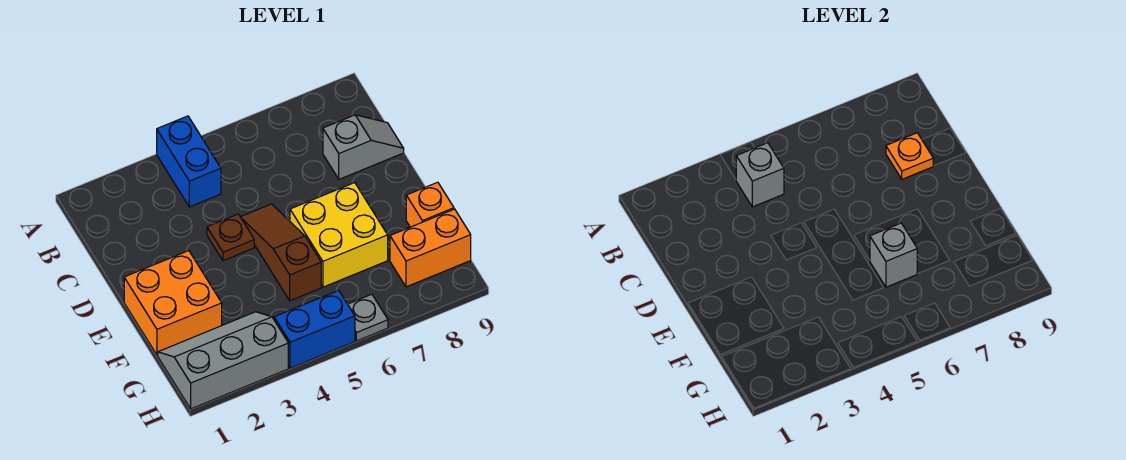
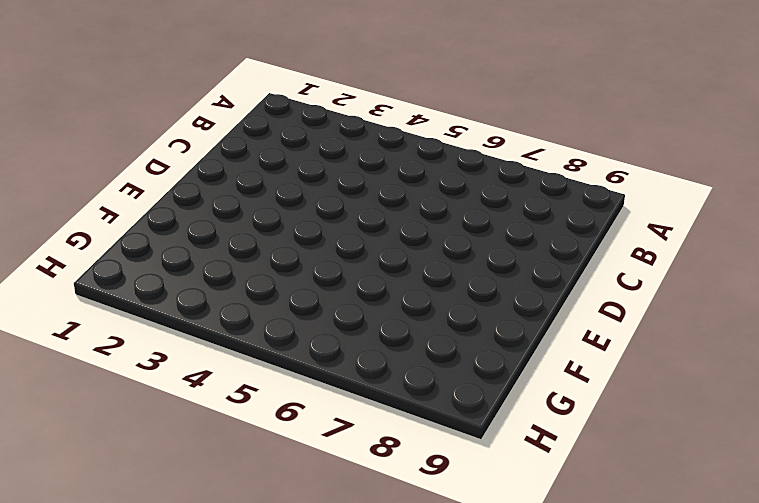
none -> blue brick A4:B4 level 1
none -> grey slope C8:C9 level 1 top 8
none -> brown plate D4 level 1

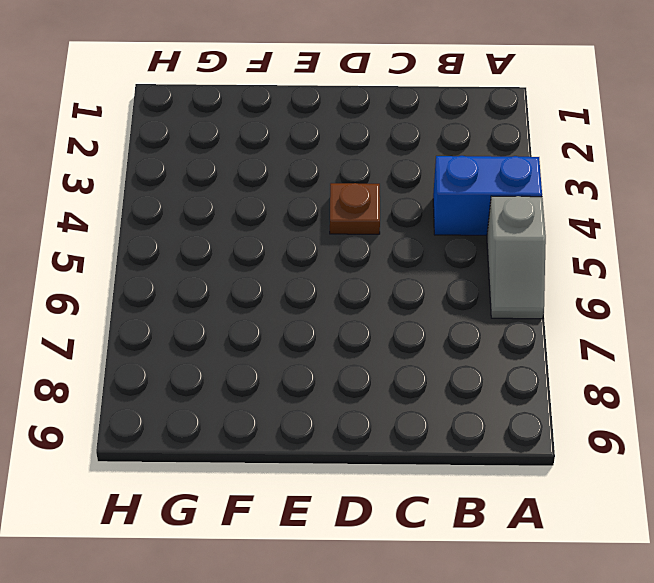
grey slope A5:A6 level 1 top 5 -> grey slope C8:C9 level 1 top 8
none -> brown slope D5:F5 level 1 top F
none -> orange brick E1:F2 level 1
none -> yellow brick E6:F7 level 1

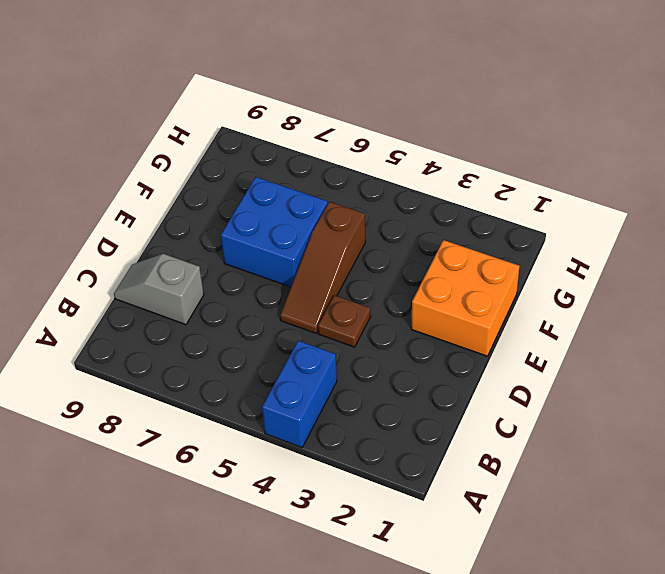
blue brick E6:F7 level 1 -> yellow brick E6:F7 level 1
none -> orange brick F9 level 1
none -> grey slope G1:H3 level 1 top H
none -> orange brick G8:G9 level 1

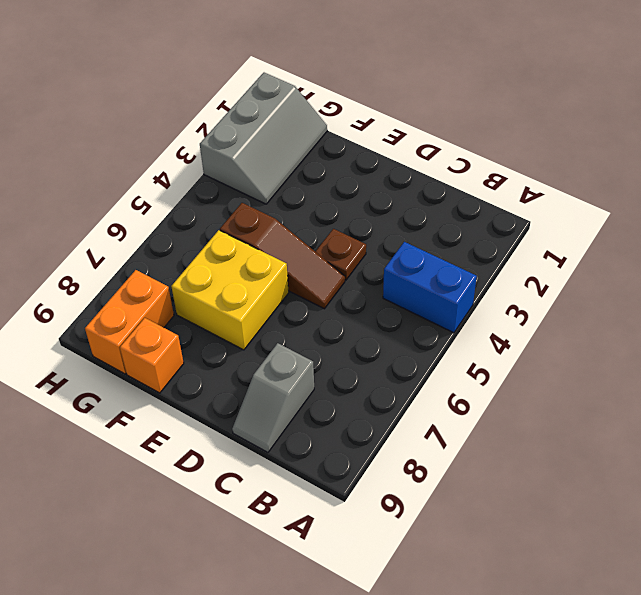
none -> orange brick E1:F2 level 1
none -> blue brick H4:H5 level 1
none -> grey plate H6 level 1

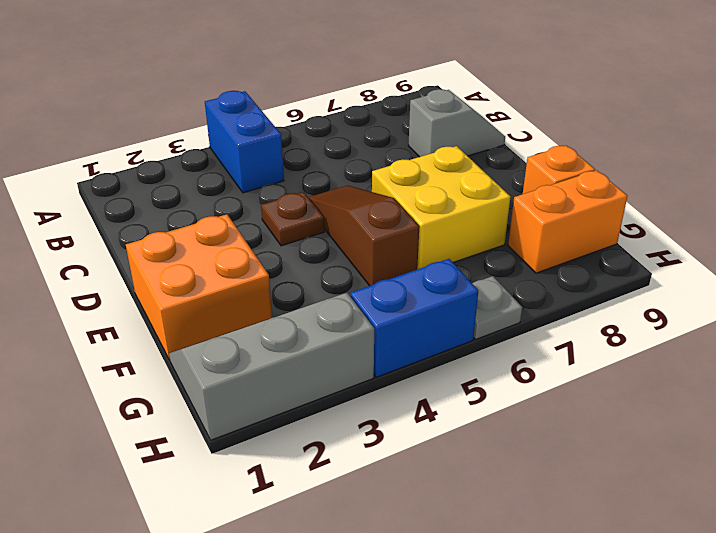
none -> grey brick B4 level 2
none -> orange plate C8 level 2
none -> grey brick F6 level 2

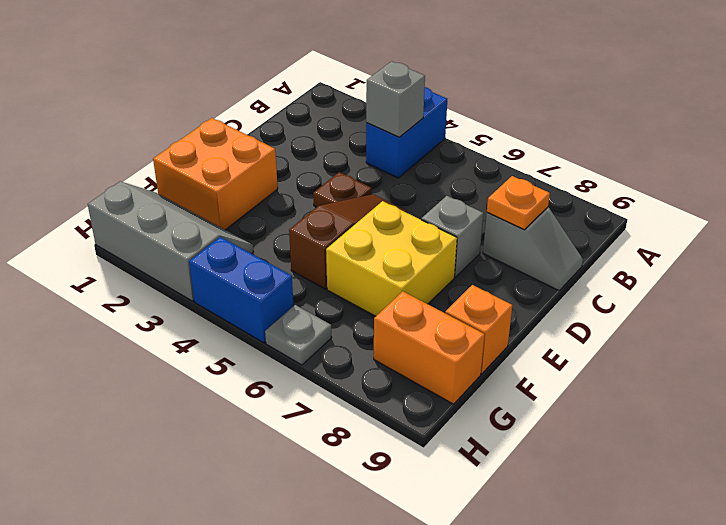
grey brick D7 level 1 -> grey brick F6 level 2

